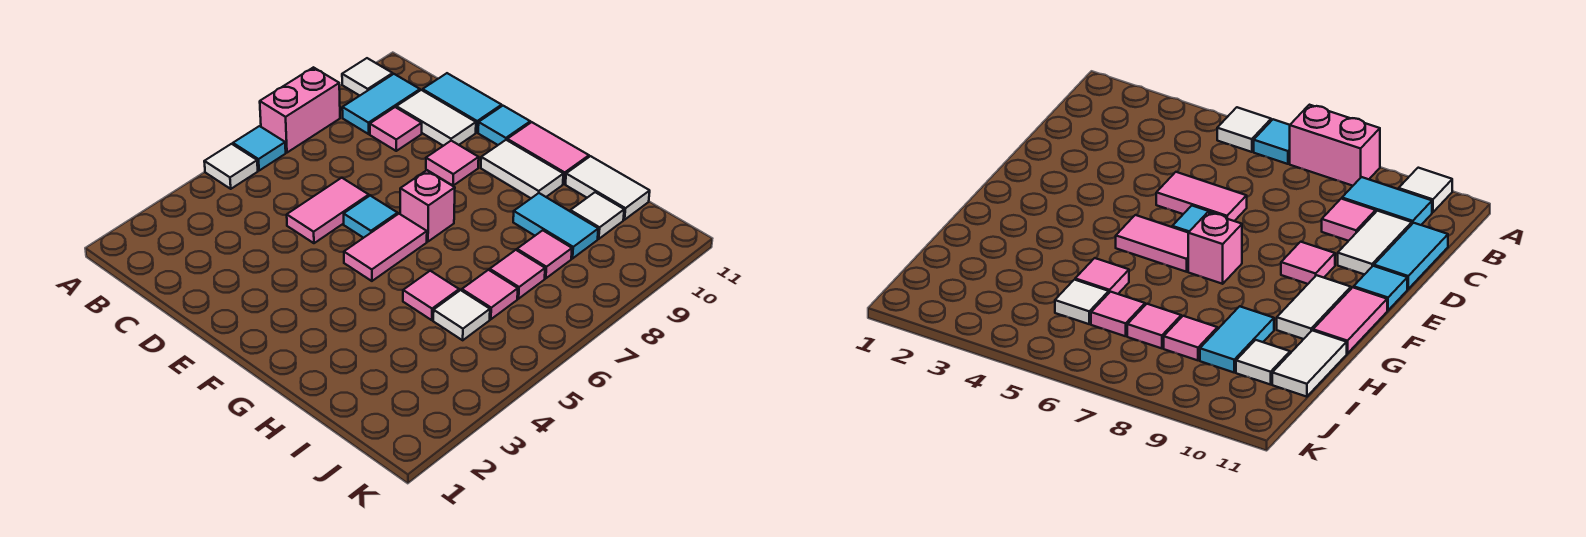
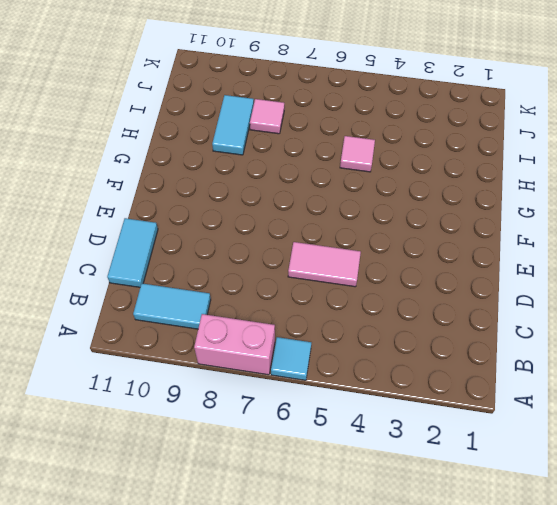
none -> white tile A5 level 1
none -> white tile A10 level 1
none -> pink tile C9 level 1

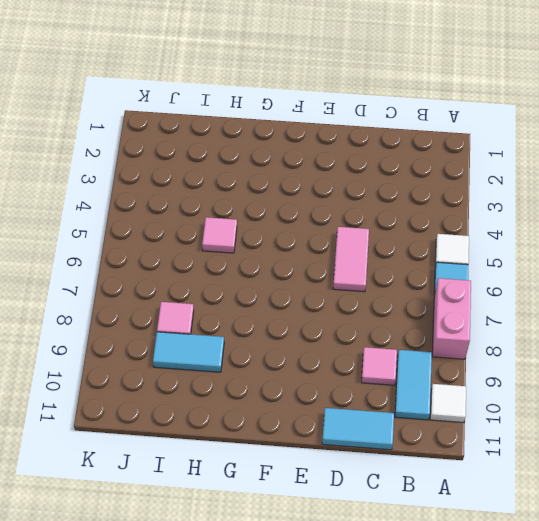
none -> white tile C10:D10 level 1
none -> cyan tile E6 level 1
none -> pink tile E9 level 1

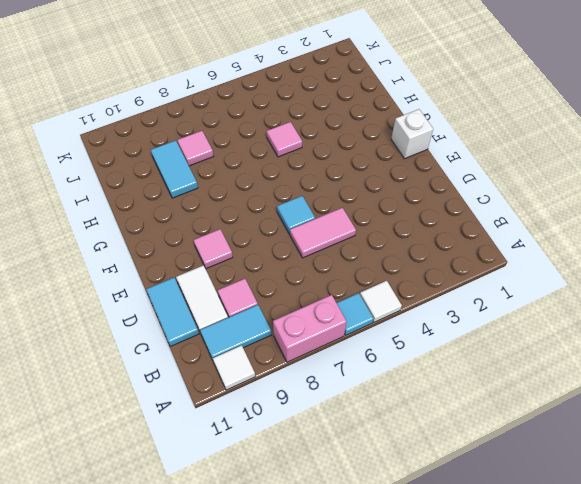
white brick F1 level 1 -> none
none -> cyan tile E11 level 1
none -> pink tile F5:F6 level 1
none -> pink brick F7 level 1

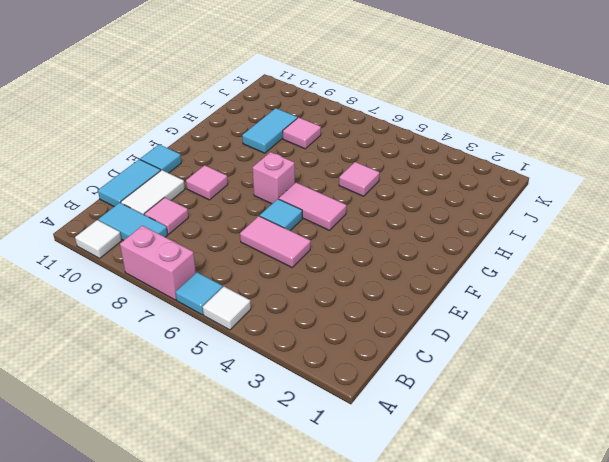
none -> white tile F10:G10 level 1
none -> pink tile F11:G11 level 1
none -> white tile H11:I11 level 1

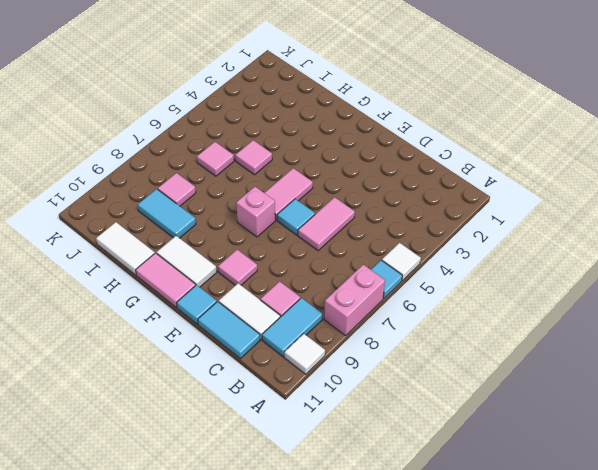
none -> white tile I5 level 1
none -> pink tile I7 level 1
none -> white tile I10 level 1

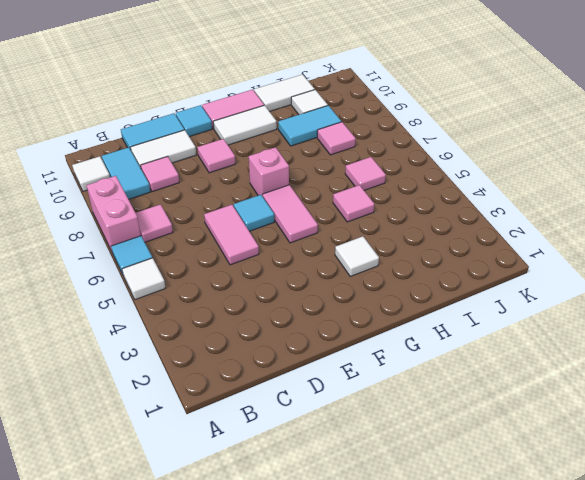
pink tile B7 level 1 -> pink tile I7 level 1
white tile G3 level 1 -> white tile I5 level 1

